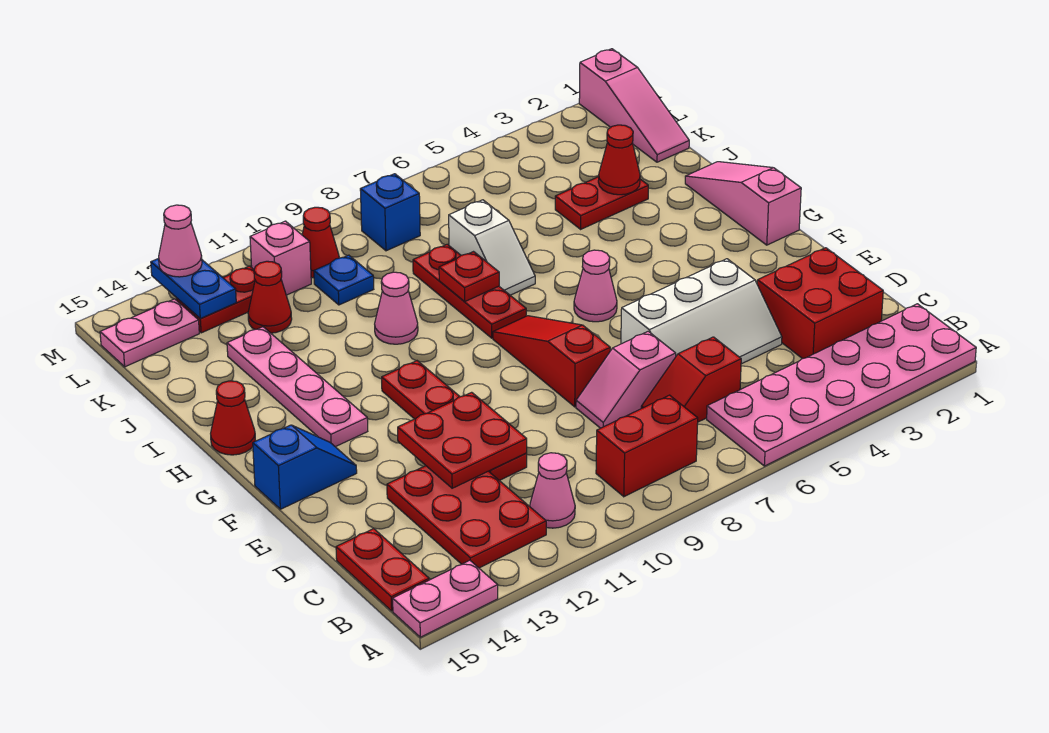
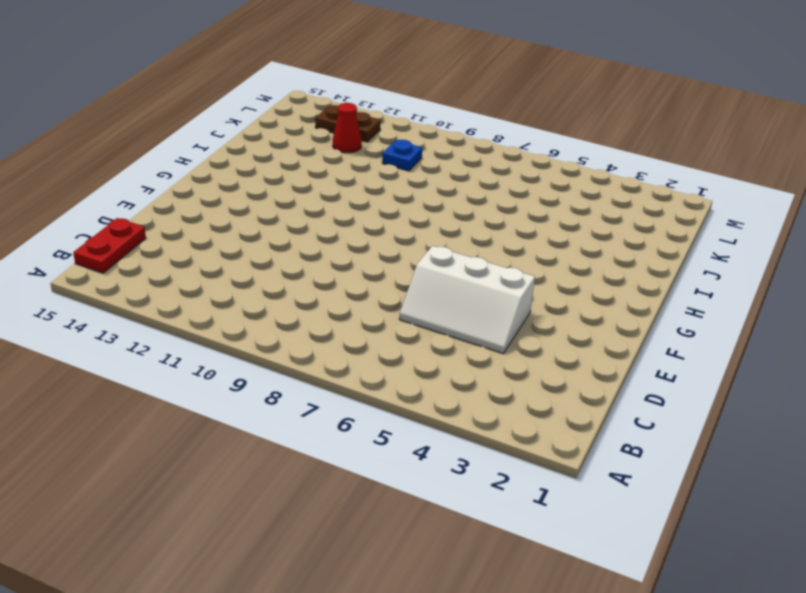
brown plate L12:L13 level 1 -> red plate L12:L13 level 1
none -> pink plate A1:B6 level 1
none -> pink plate A14:A15 level 1
none -> red brick B8:B9 level 1
none -> pink cone B11 level 1

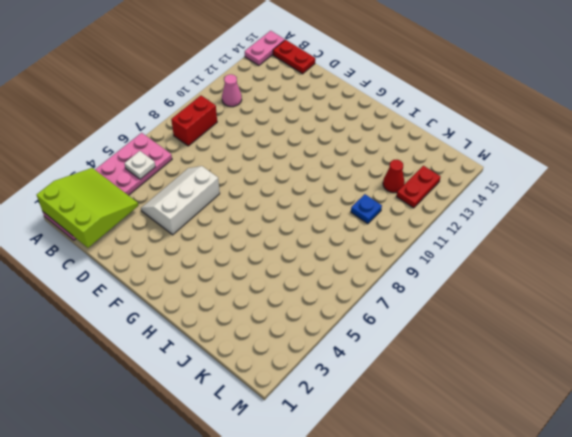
lime slope A1:C3 level 2 top 1 -> none
white plate B5 level 2 -> none
none -> red plate B12:D13 level 1
none -> red brick C2:D3 level 1
none -> red slope C6:C7 level 1 top 6
none -> pink slope D7:D8 level 1 top 7

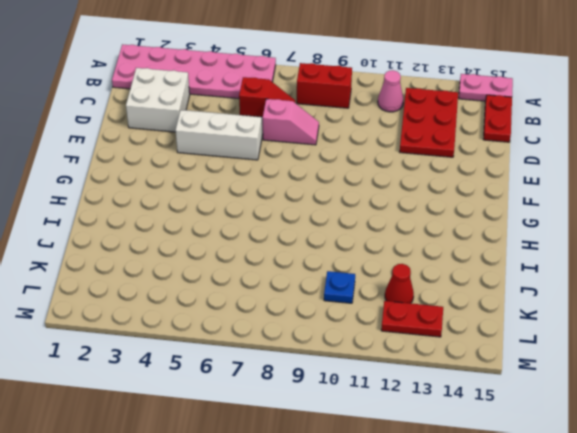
white brick C2:D3 level 1 -> red brick C2:D3 level 1
none -> red plate D11:G11 level 1
none -> red slope E8:G8 level 1 top E
none -> blue slope F14:F15 level 1 top 15
none -> pink slope G1:I1 level 1 top G

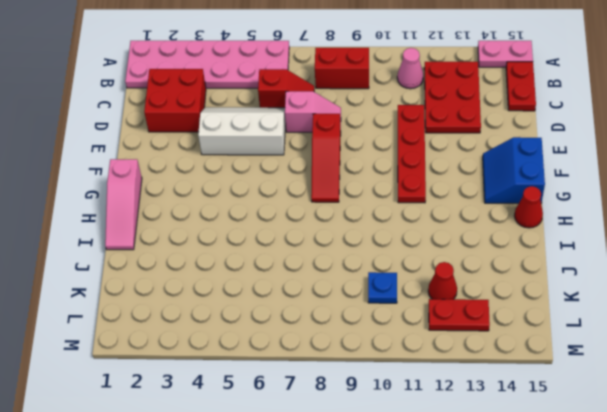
blue slope F14:G15 level 1 top 15 -> blue slope F14:F15 level 1 top 15
none -> pink cone G6 level 1
none -> pink plate G13:J13 level 1
none -> red plate H8:J8 level 1
none -> white slope I7:J7 level 1 top J

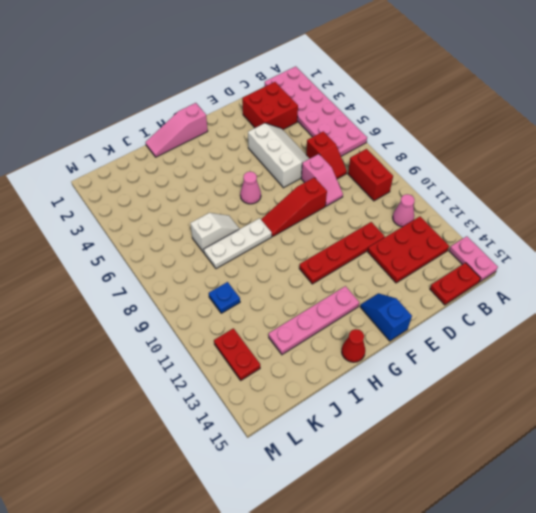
white plate H8:J8 level 1 -> red plate H8:J8 level 1
none -> pink cone I10 level 1
none -> red plate J3:J4 level 1
none -> pink slope K1:M1 level 1 top M
none -> red cone K12 level 1

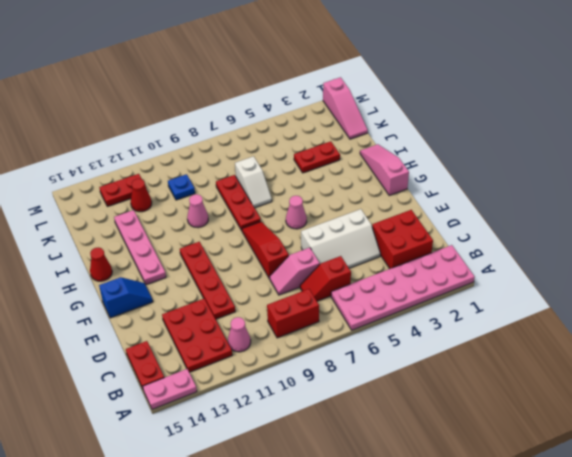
none -> blue brick L8 level 1
none -> red cone L10 level 1
none -> pink brick L11 level 1
none -> pink plate L14:L15 level 1

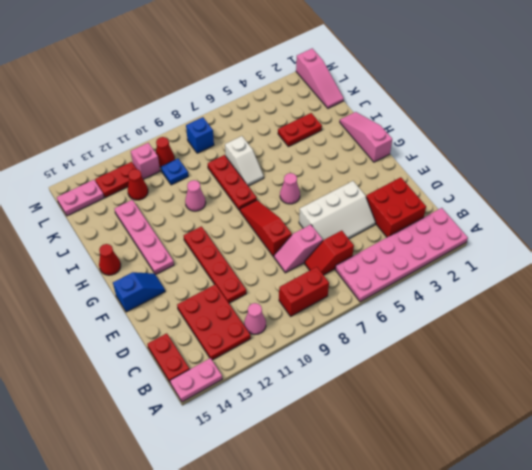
none -> red plate D11:E12 level 2
none -> red plate I8 level 2
none -> red cone J3 level 2
none -> blue plate L13:M13 level 2

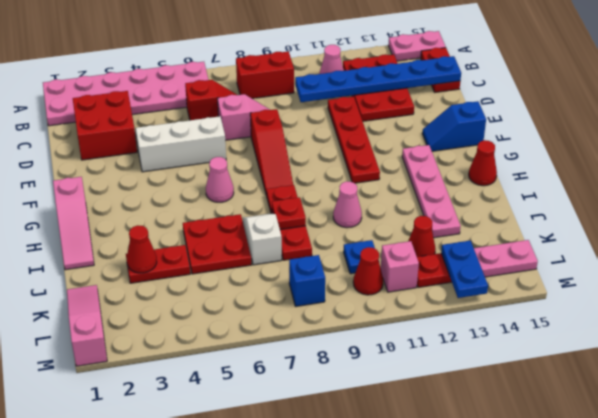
blue plate C10:C15 level 2 -> none
red plate I5:J6 level 1 -> red plate D11:E12 level 2
none -> pink cone M13 level 3

